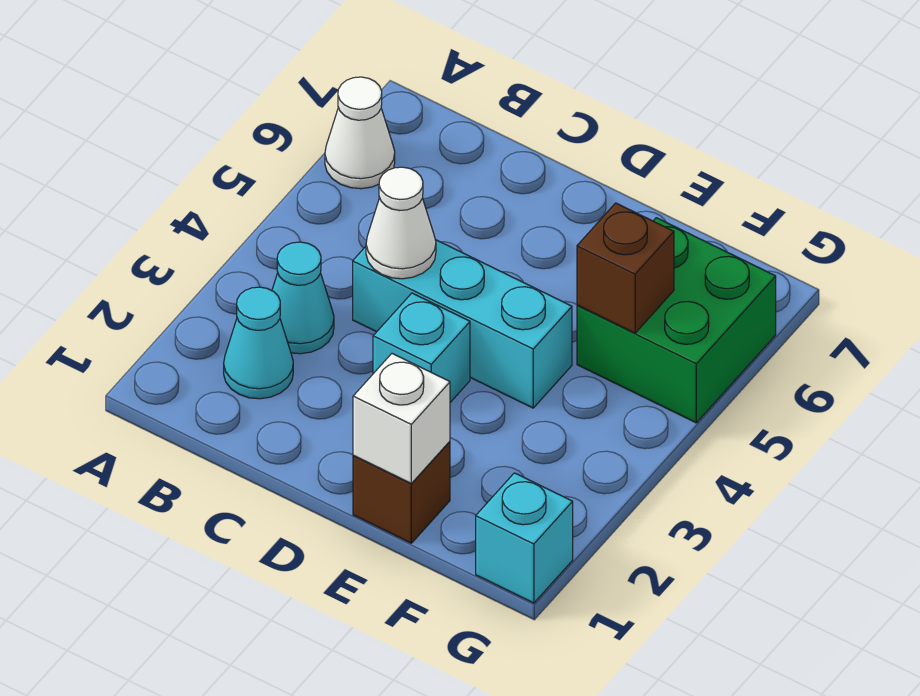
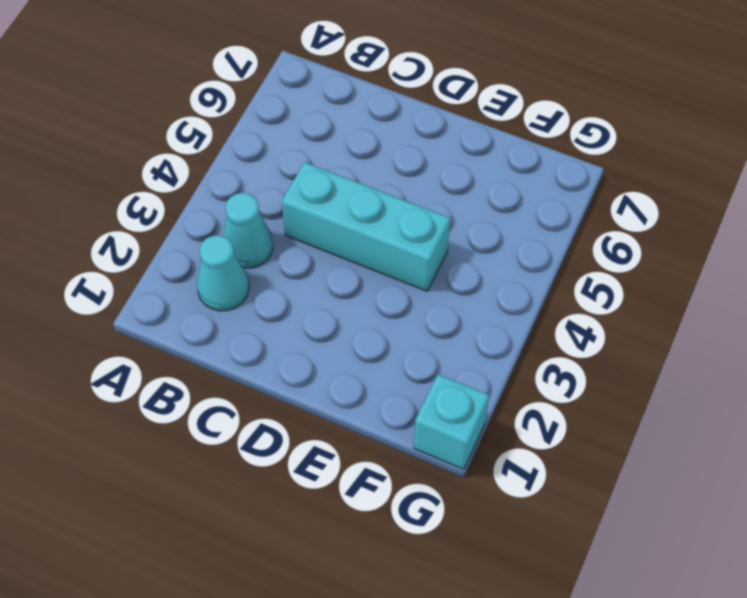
none -> white cone A6 level 1
none -> cyan brick D3 level 1

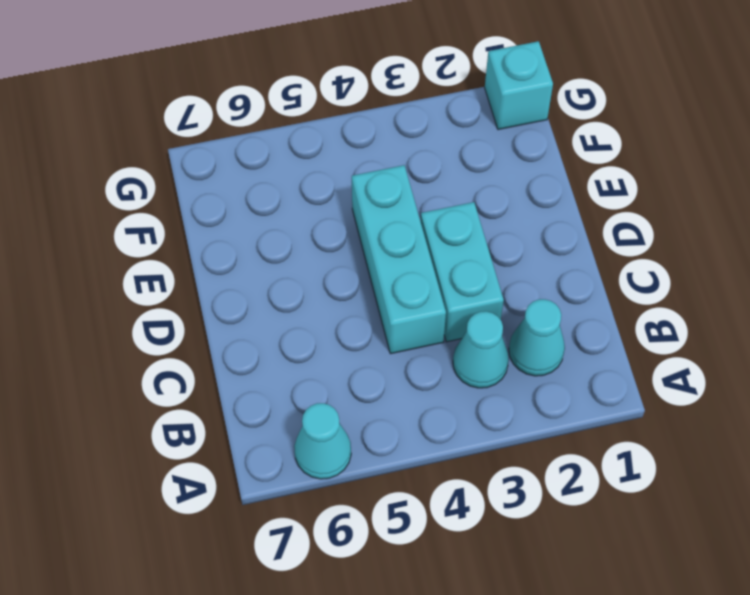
cyan cone A6 level 1 -> white cone A6 level 1
cyan brick C3:D3 level 1 -> cyan brick D3 level 1
none -> brown brick E1 level 1
none -> green brick F5:G6 level 1

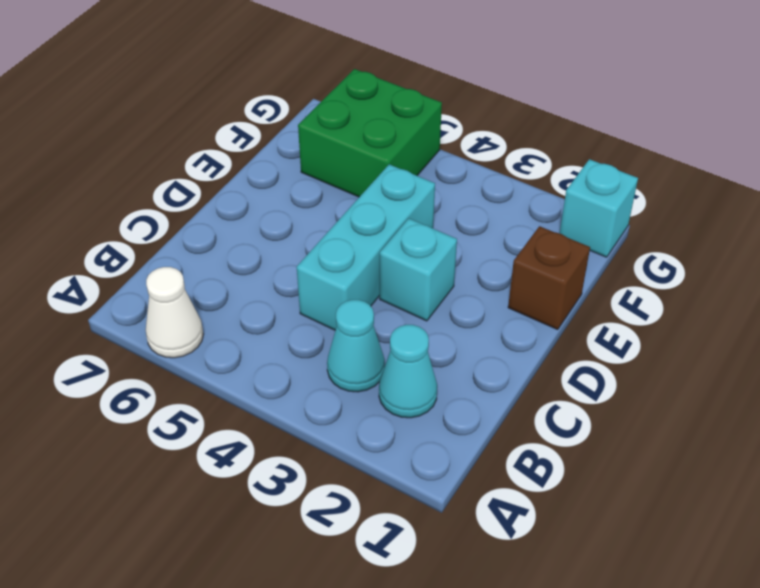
none -> white cone C4 level 2
none -> white brick E1 level 2

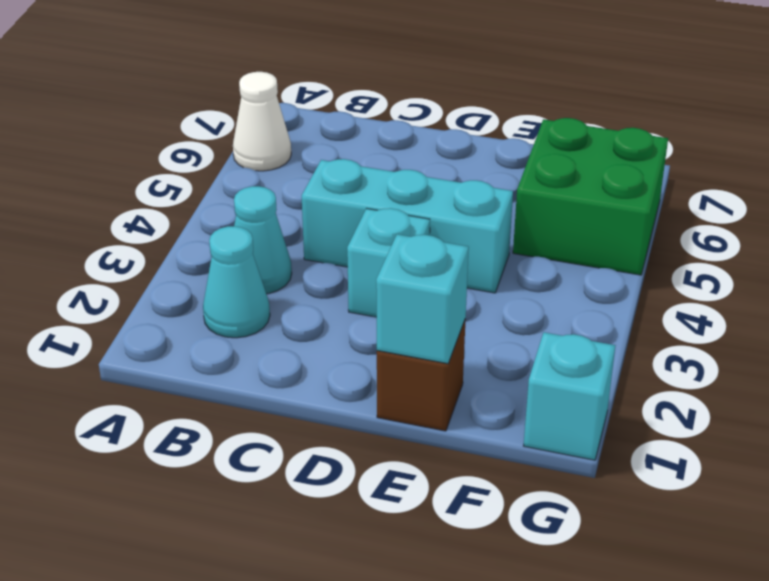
cyan brick E1 level 2 -> white brick E1 level 2
none -> white cone C4 level 2
none -> brown brick F5 level 2

